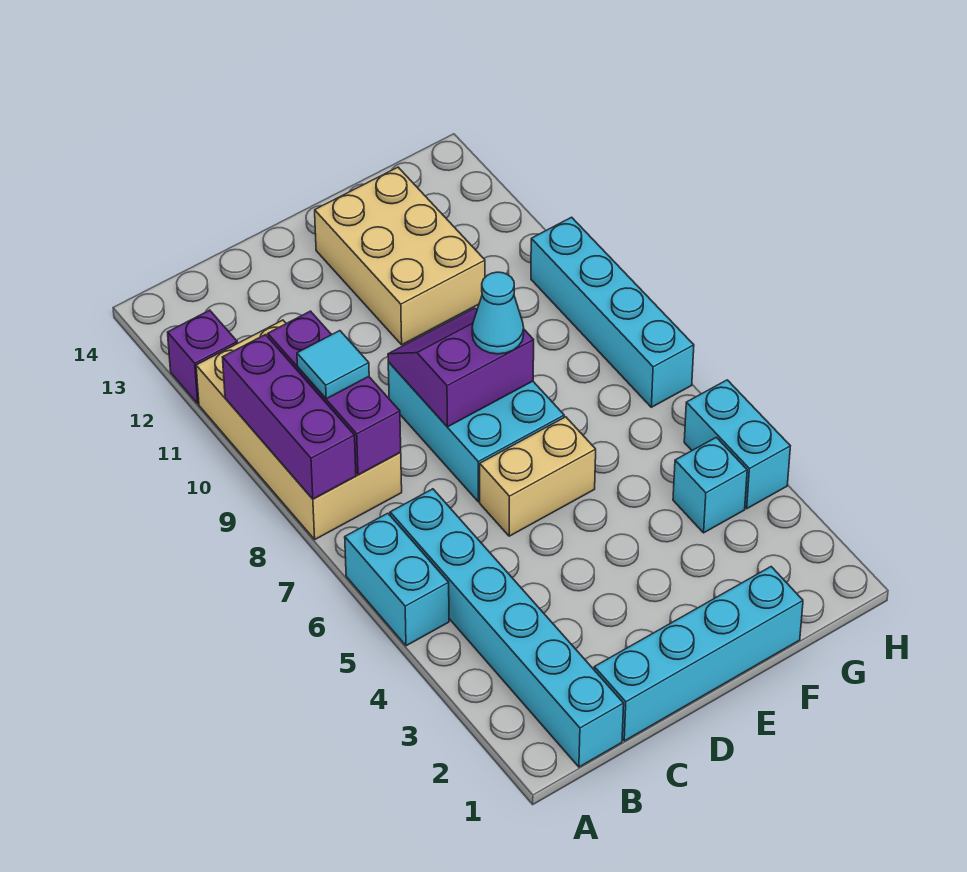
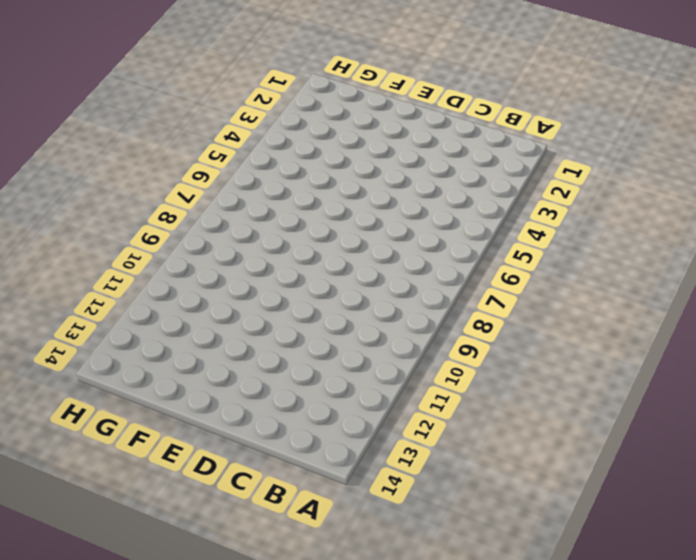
none -> cyan brick A5:A6 level 1
none -> tan brick A8:B11 level 1
none -> purple brick A12 level 1

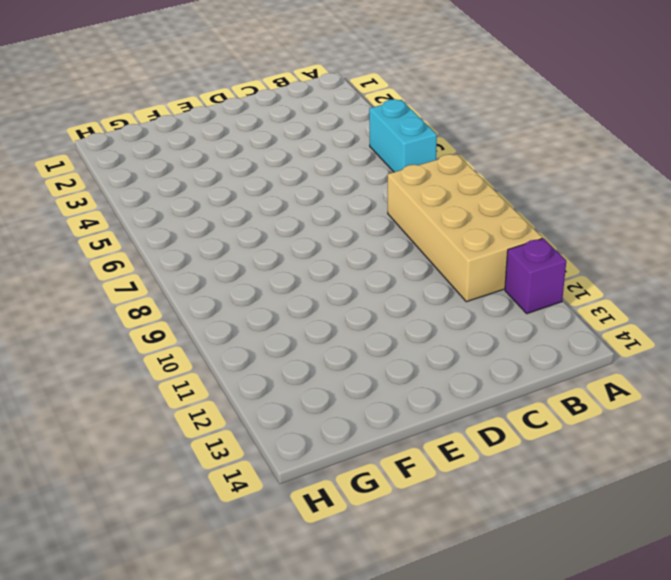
none -> cyan brick B1:B6 level 1
none -> cyan brick C1:F1 level 1
none -> tan brick D6:E6 level 1

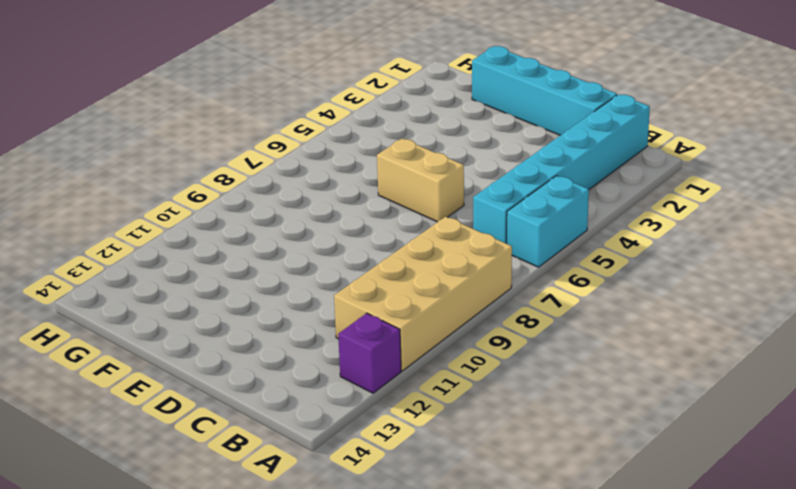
none -> cyan brick D7:E9 level 1
none -> tan brick E11:F13 level 1
none -> cyan brick G4 level 1

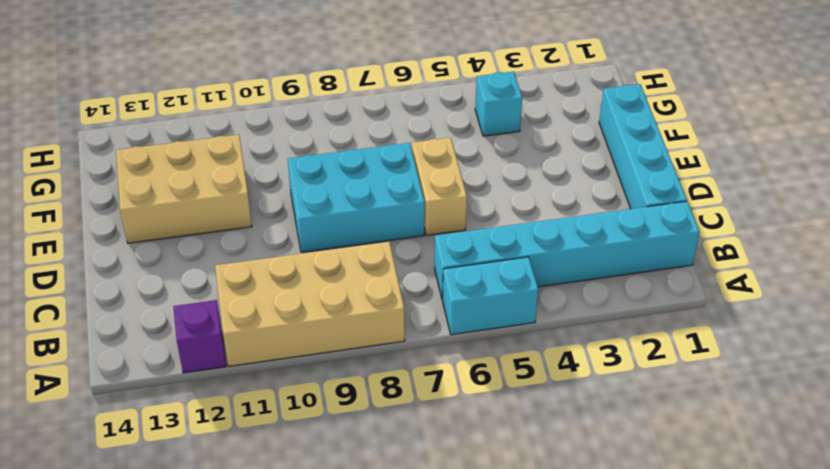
none -> cyan brick H4:H5 level 1
none -> cyan brick H7:H10 level 1
none -> purple brick A8:A10 level 2

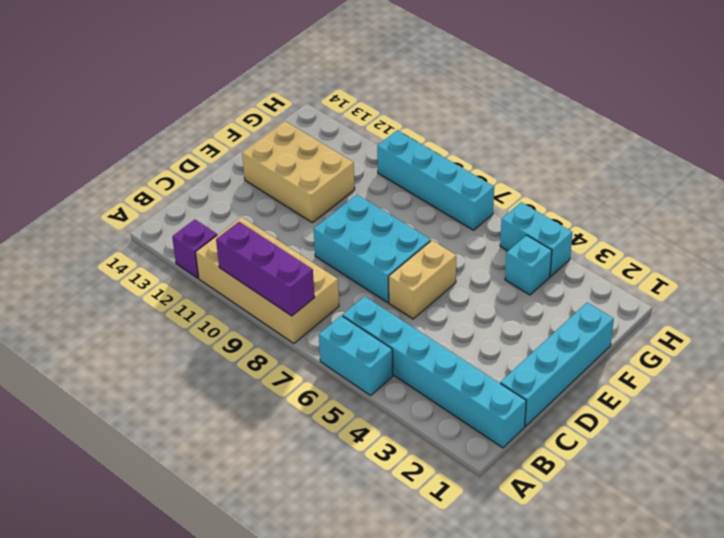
none -> purple brick B8:B10 level 2
none -> purple slope D8:E9 level 2 top 8
none -> cyan tile B9 level 3

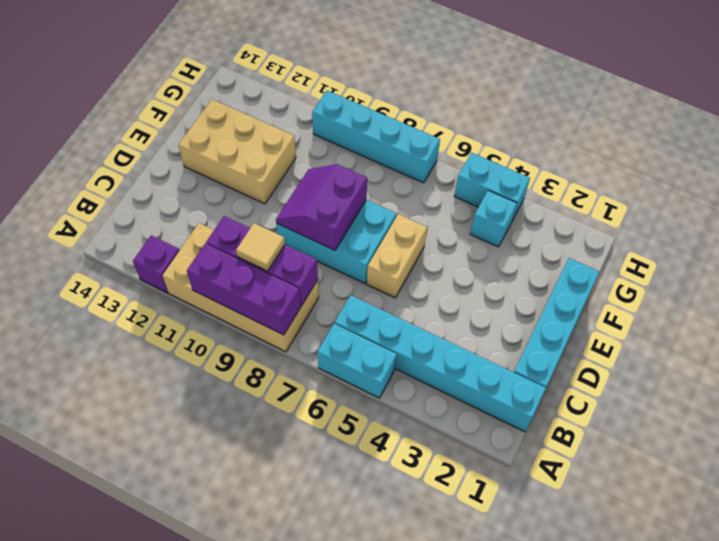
tan tile B9 level 3 -> cyan tile B9 level 3
none -> cyan cone E8 level 3

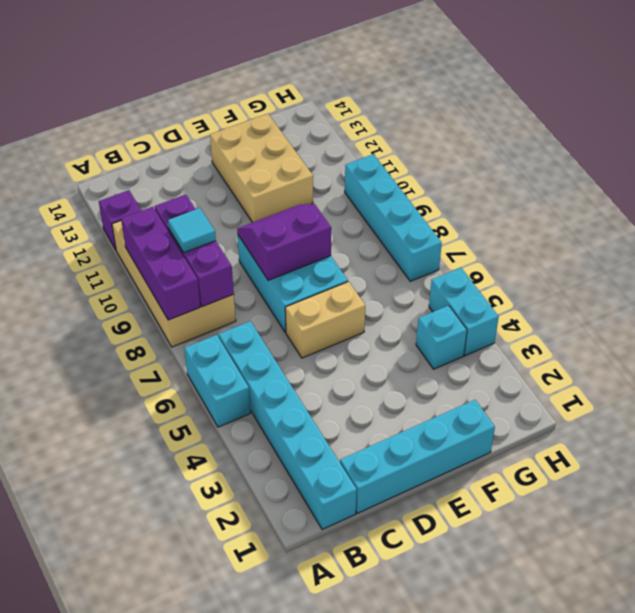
none -> cyan cone E8 level 3

